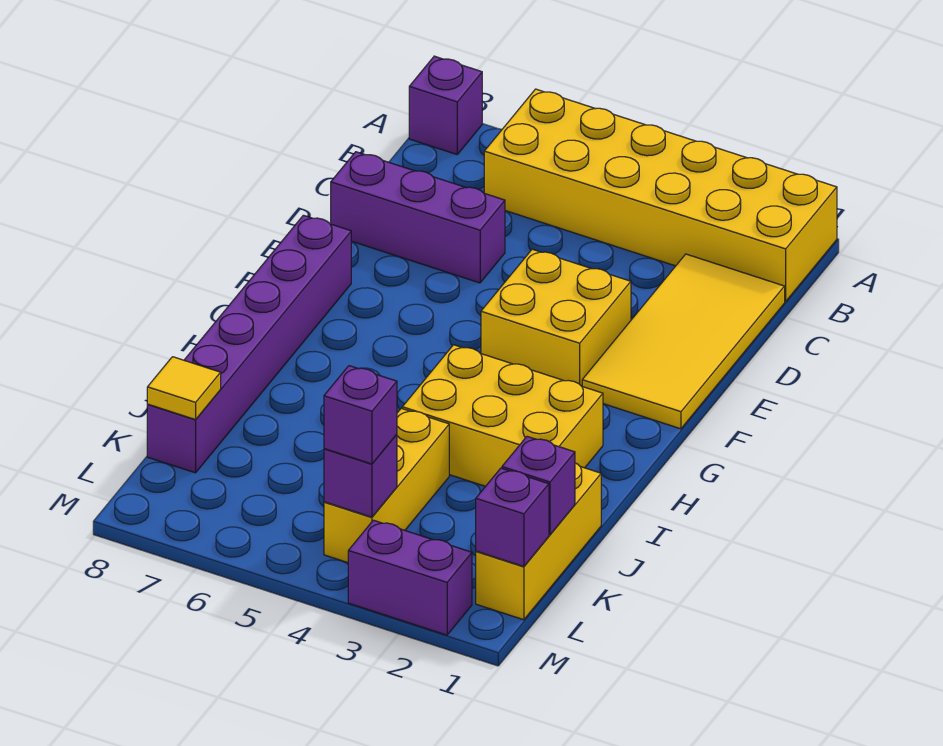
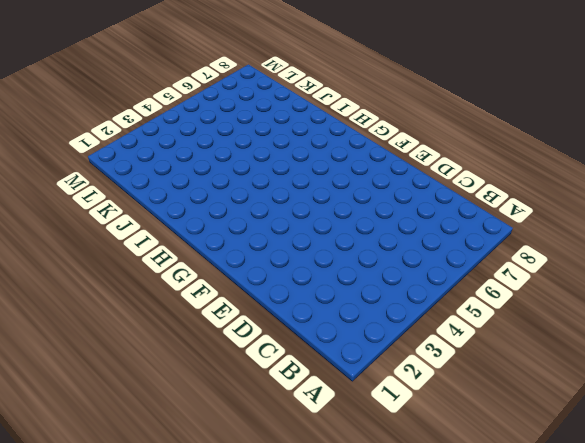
none -> yellow brick A1:B6 level 1
none -> purple brick A8 level 1
none -> yellow tile C1:F2 level 1

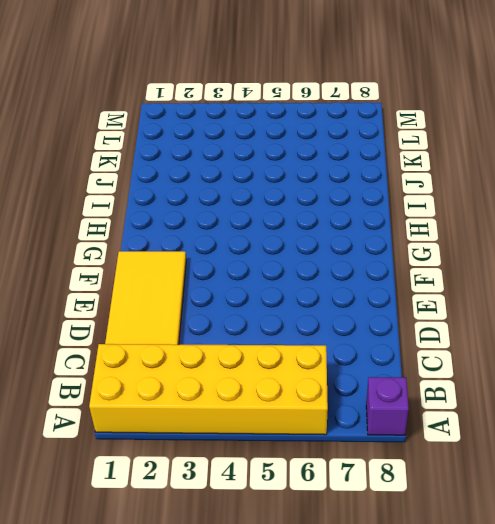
none -> purple brick D6:D8 level 1
none -> yellow brick E3:F4 level 1
none -> purple brick F8:K8 level 1

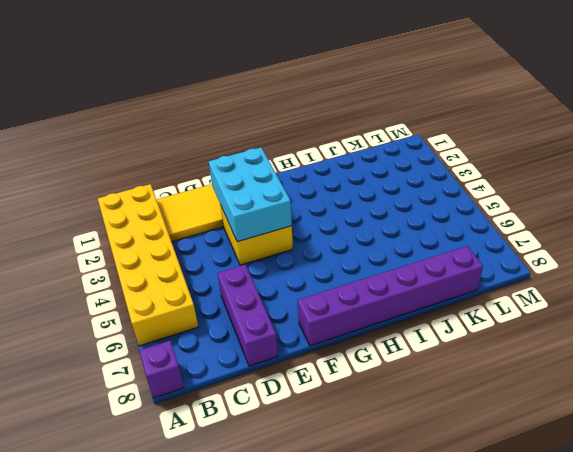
cyan brick E2:F4 level 2 -> none
none -> yellow brick H2:I4 level 1
none -> yellow brick J1:L1 level 1
none -> yellow brick J4:L4 level 1

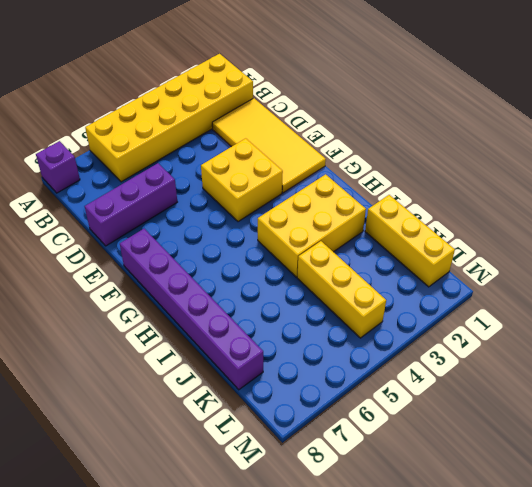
none -> purple brick M2:M3 level 1
none -> purple brick K1 level 2
none -> yellow tile K8 level 2

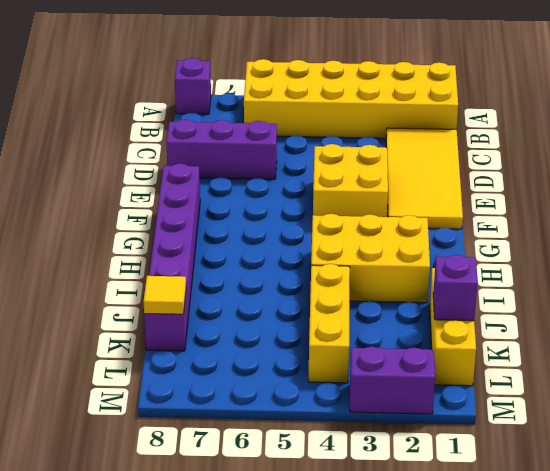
none -> purple brick L1 level 2
none -> purple brick L4 level 2
none -> purple brick L4 level 3

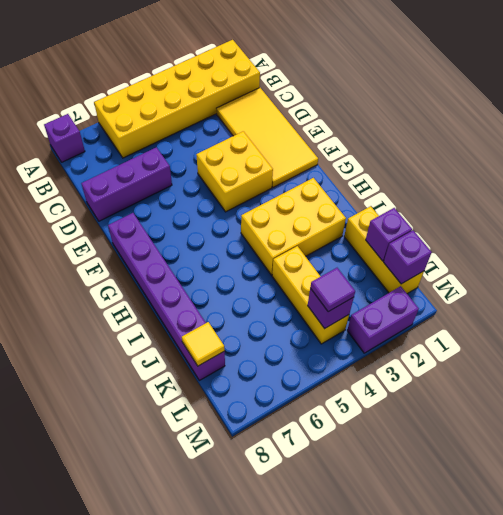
purple tile L4 level 3 -> purple brick L4 level 3

